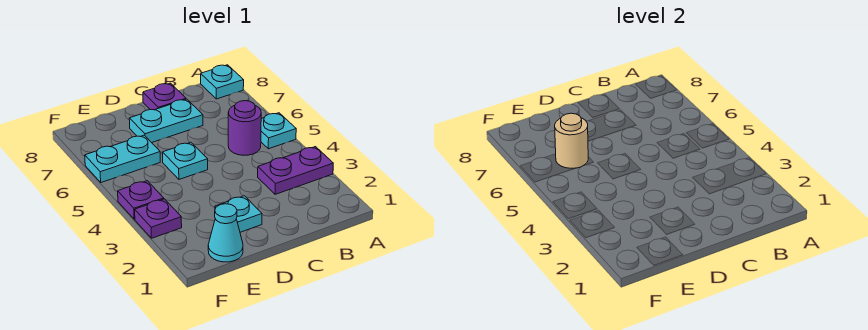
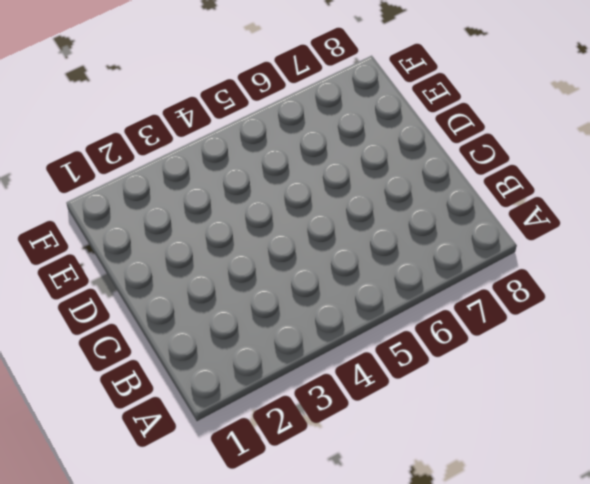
none -> purple plate A3:B3 level 1
none -> cyan plate A5 level 1
none -> cyan plate A8 level 1

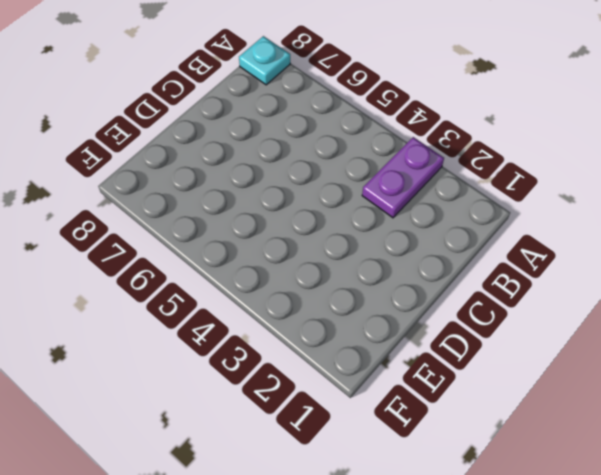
none -> cyan plate A5 level 1
none -> purple round brick B5 level 1
none -> cyan plate C7:D7 level 1

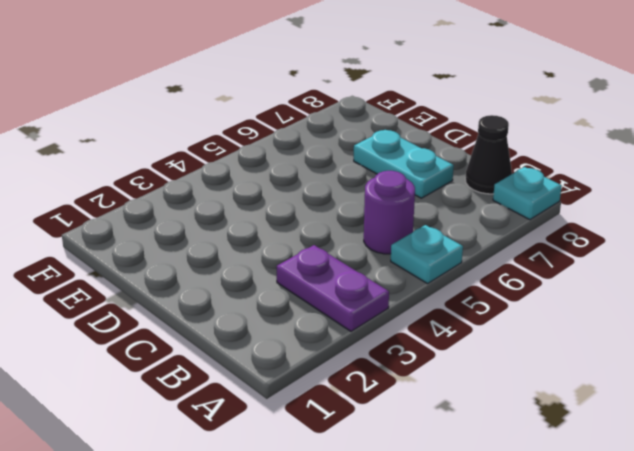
black cone B8 level 1 -> none
none -> purple plate C8 level 1
none -> cyan plate D2 level 1
none -> cyan plate D5 level 1

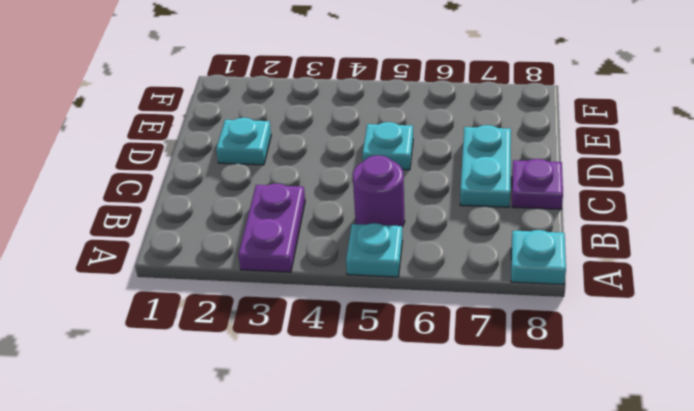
none -> cyan cone E1 level 1
none -> cyan plate E6:F6 level 1
none -> purple plate F3 level 1

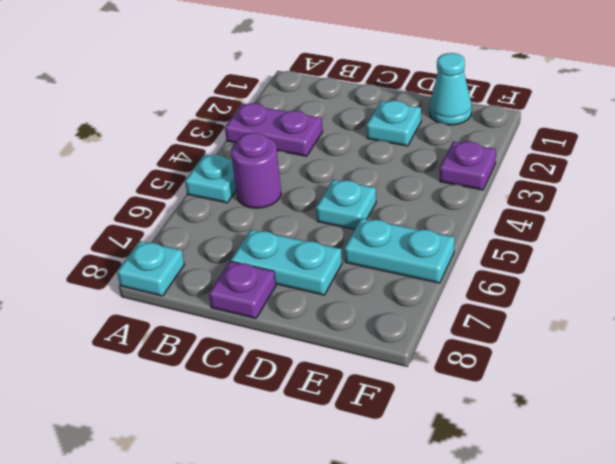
none -> purple plate F4 level 1
none -> tan round brick E6 level 2

